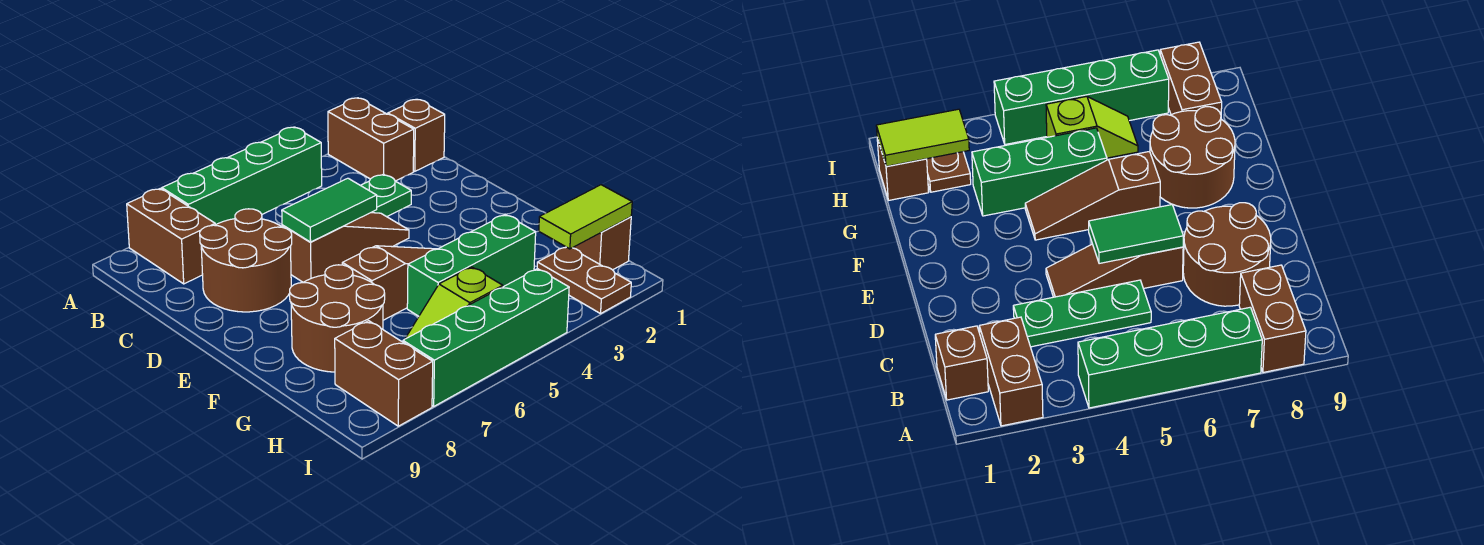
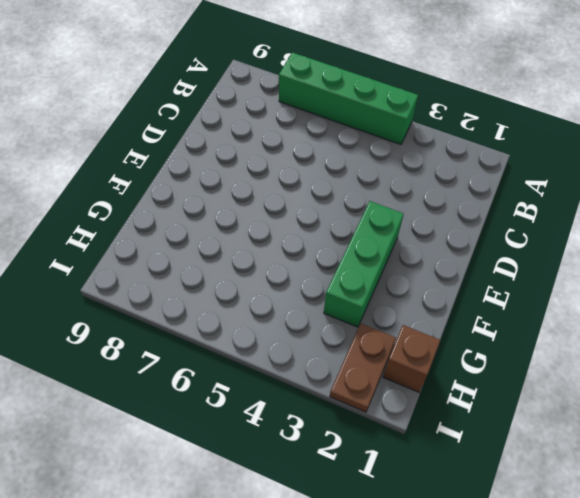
green brick E3:G3 level 1 -> green brick G3:G5 level 1
none -> brown brick A2:B2 level 1
none -> brown brick A8:B8 level 1
none -> brown brick B1 level 1

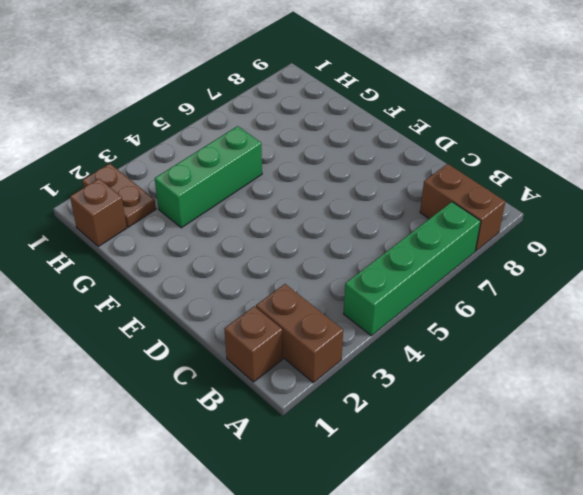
none -> green plate C3:C5 level 1
none -> brown round brick C7:D8 level 1
none -> brown slope D4:D6 level 1 top 6

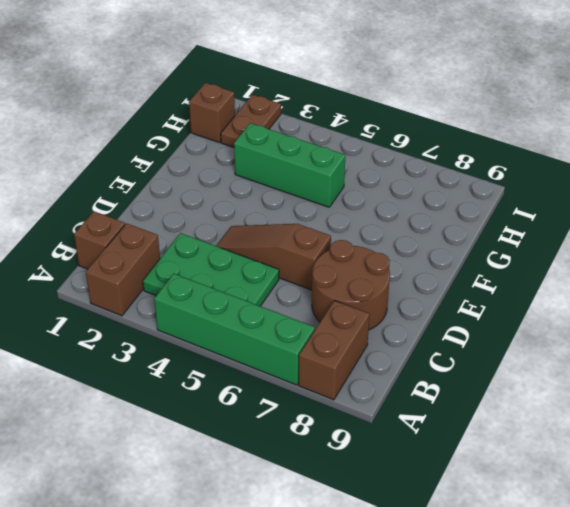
green plate B3:C5 level 1 -> green plate C3:C5 level 1
none -> brown slope F4:F6 level 1 top 6
none -> brown round brick F7:G8 level 1
none -> lime slope H5:H6 level 1 top 5

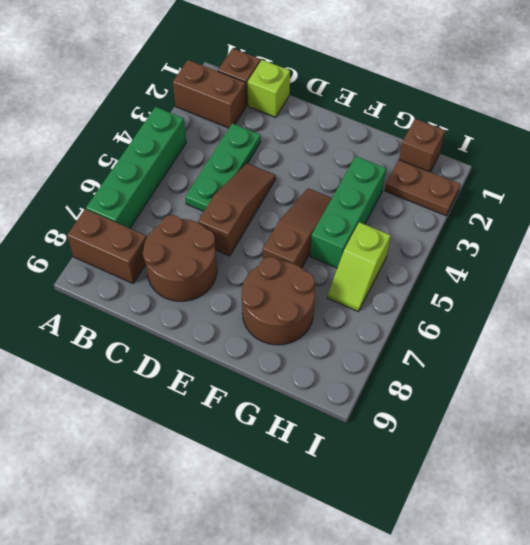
lime brick C1 level 1 -> none
none -> brown brick H8:I8 level 1
none -> green brick I4:I7 level 1
none -> green tile D5:D6 level 2

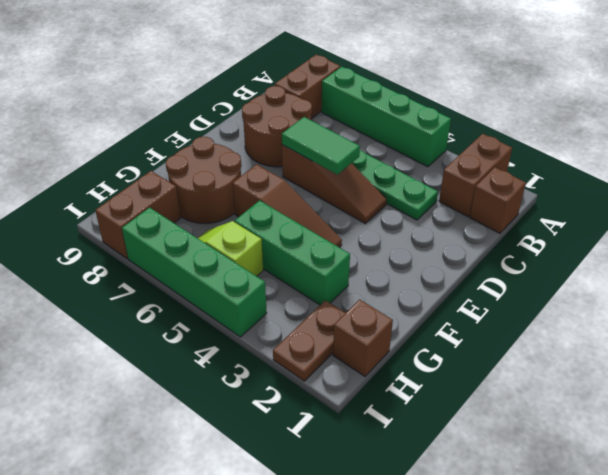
none -> lime tile H1:H2 level 2

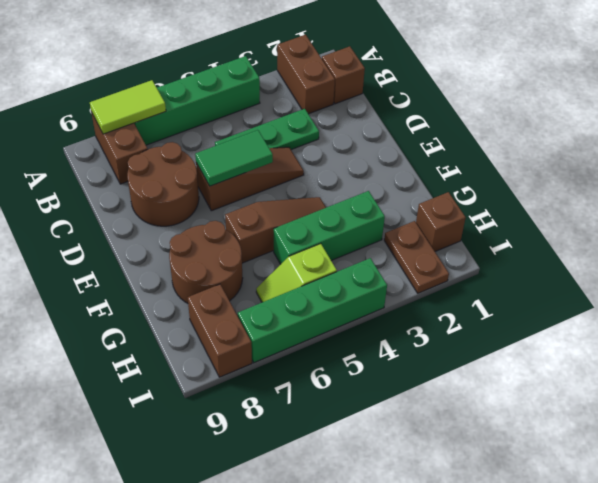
lime tile A7:A8 level 2 -> lime tile H1:H2 level 2

